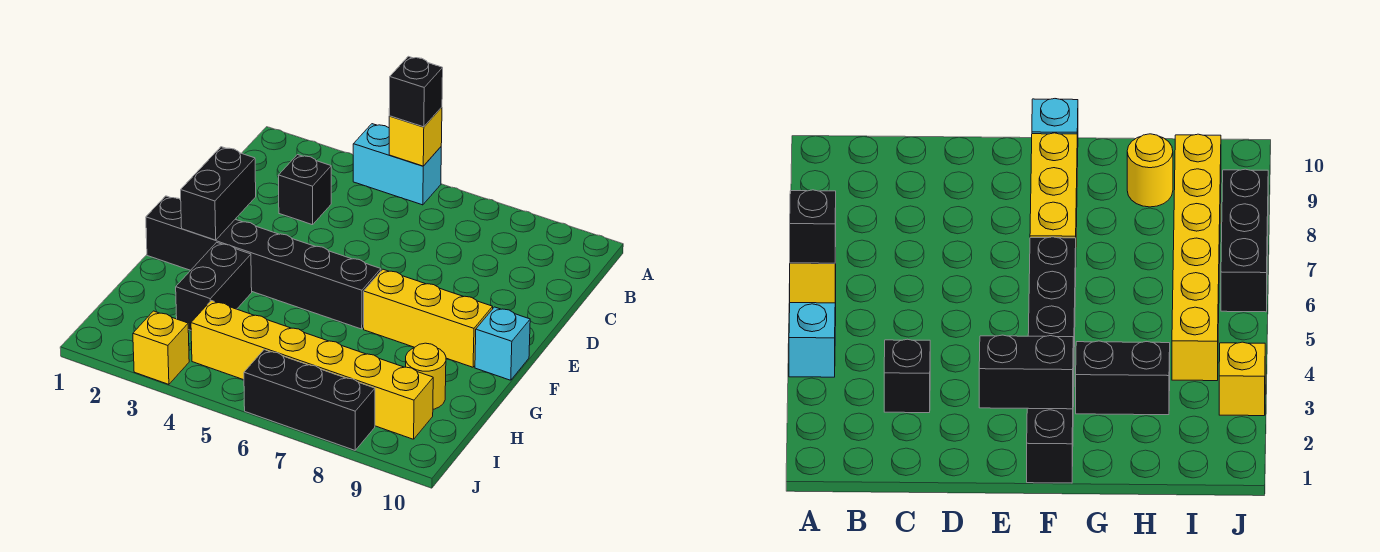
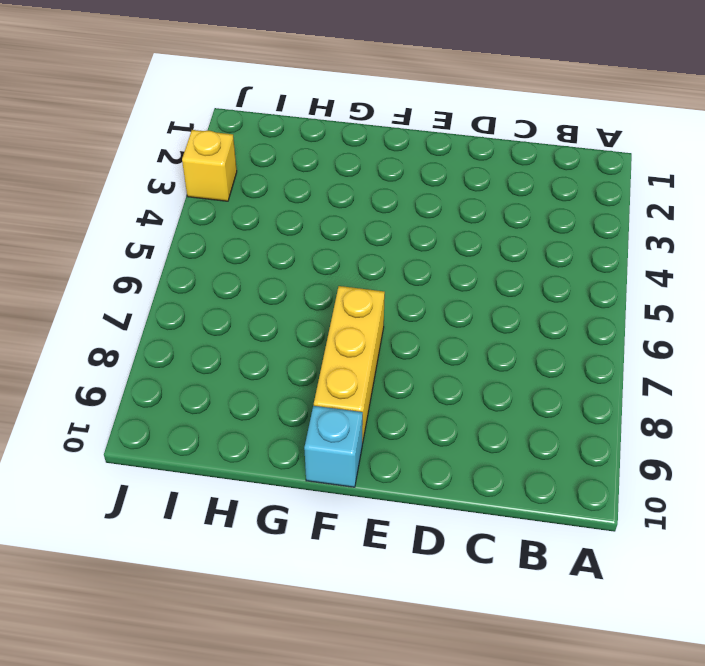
none -> cyan brick A4:A5 level 1
none -> black brick C3 level 1
none -> black brick F1:F6 level 1

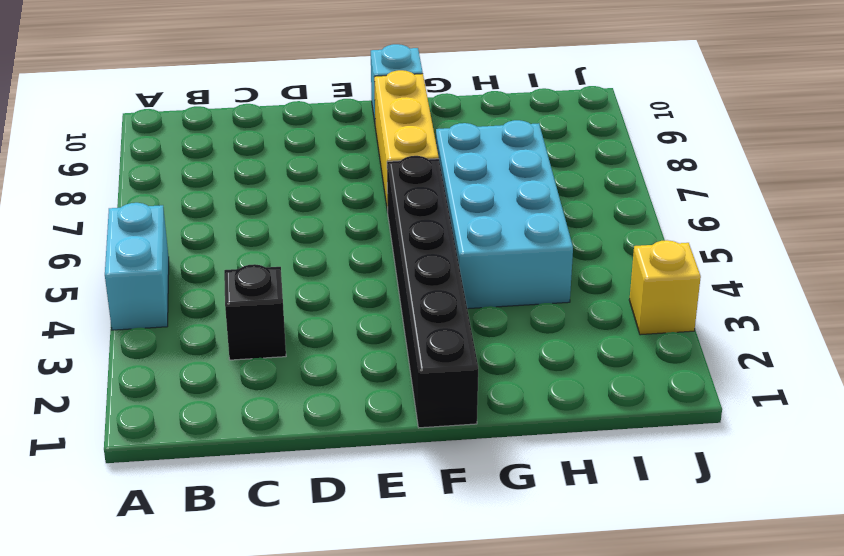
cyan brick G4:H7 level 1 -> none
none -> black brick G3:H3 level 1
none -> yellow round brick H9 level 1
none -> yellow brick I4:I9 level 1

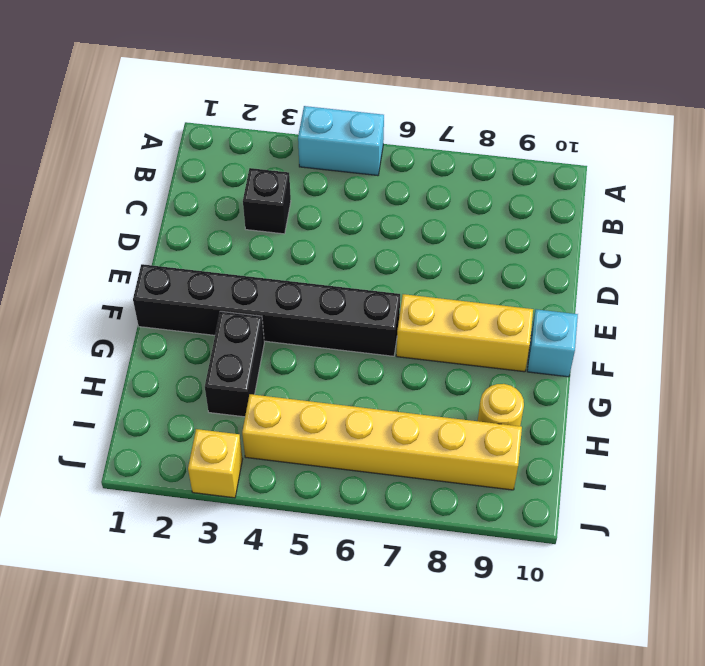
none -> black brick J6:J8 level 1
none -> yellow brick A5 level 2
none -> black brick E2:F2 level 2

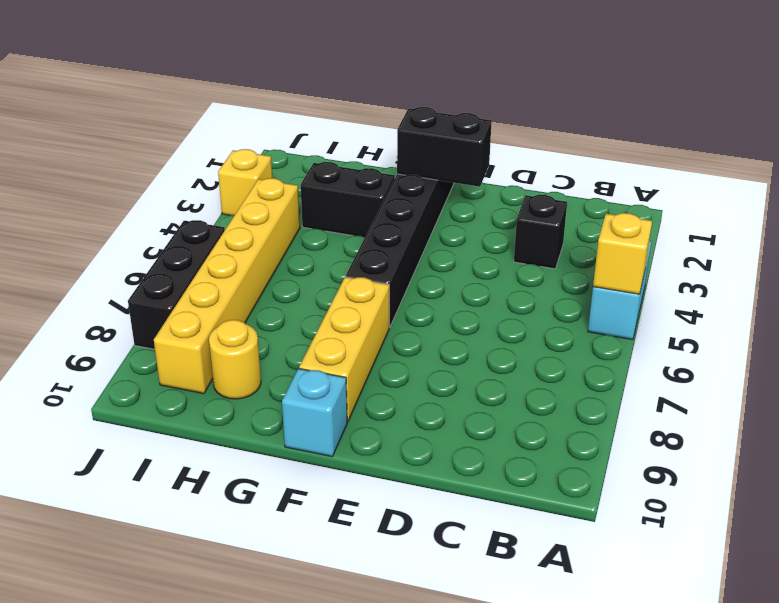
none -> black brick A5 level 3

